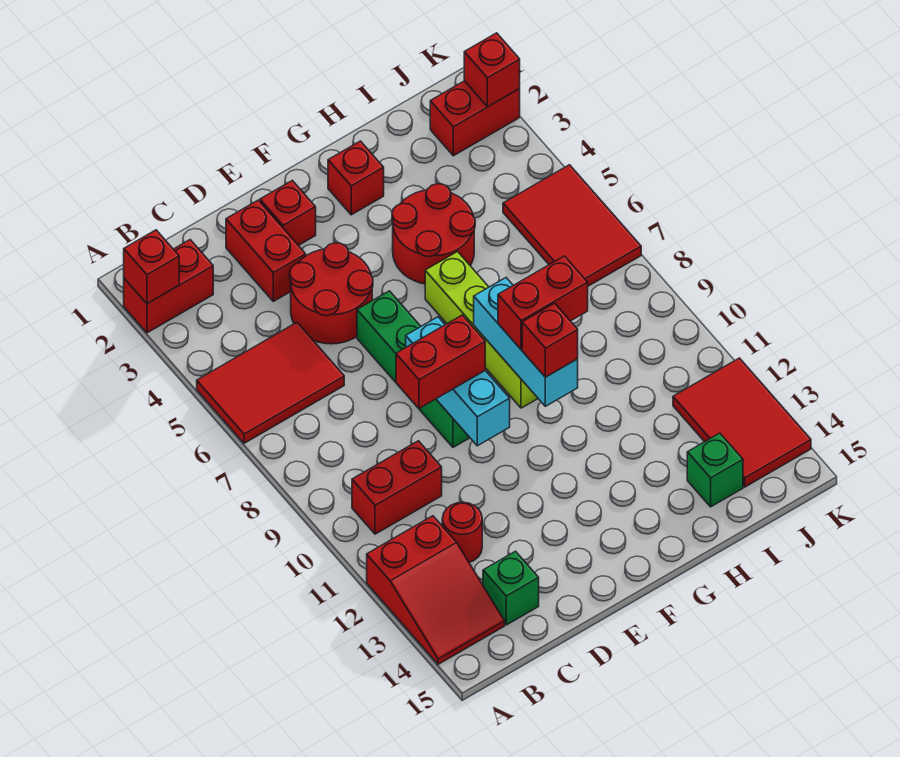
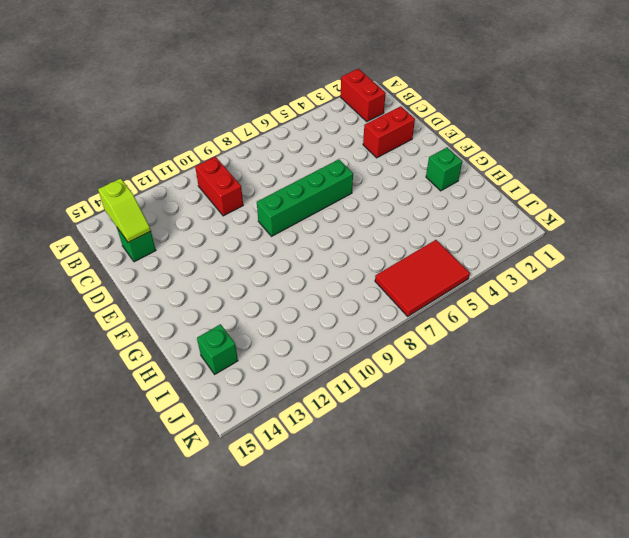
lime slope B14:C14 level 2 top B -> none
green brick G2 level 1 -> red brick G2 level 1
none -> red tile A5:C6 level 1
none -> red slope A12:B14 level 1 top 12
none -> red round brick C12 level 1

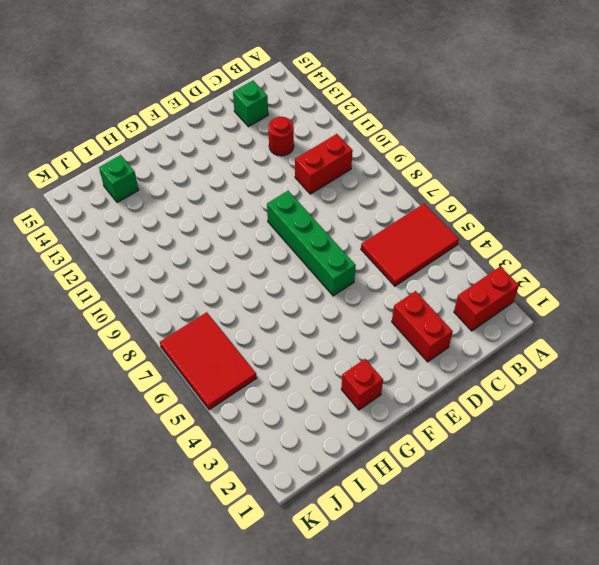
none -> red slope A12:B14 level 1 top 12
none -> red round brick D4:E5 level 1
none -> red brick E2 level 1

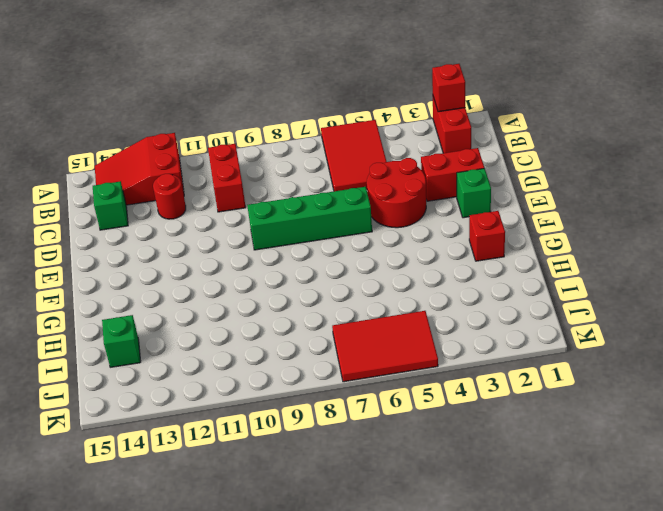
green brick E2 level 1 -> red brick E2 level 1
none -> red round brick G4:H5 level 1
none -> lime brick G6:G9 level 1
none -> red brick J2:K2 level 1

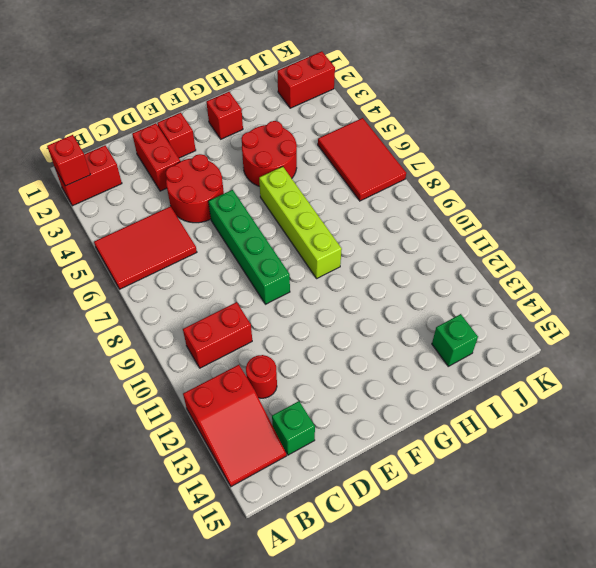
none -> red tile J12:K14 level 1
none -> cyan brick E8:E10 level 2
none -> cyan brick G8:G10 level 2

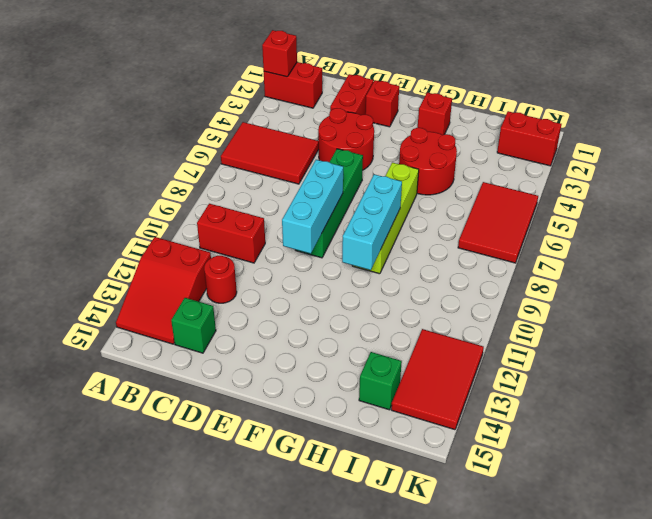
none -> red brick K2 level 2
none -> red brick D9:E9 level 3
none -> red brick G9:H9 level 3

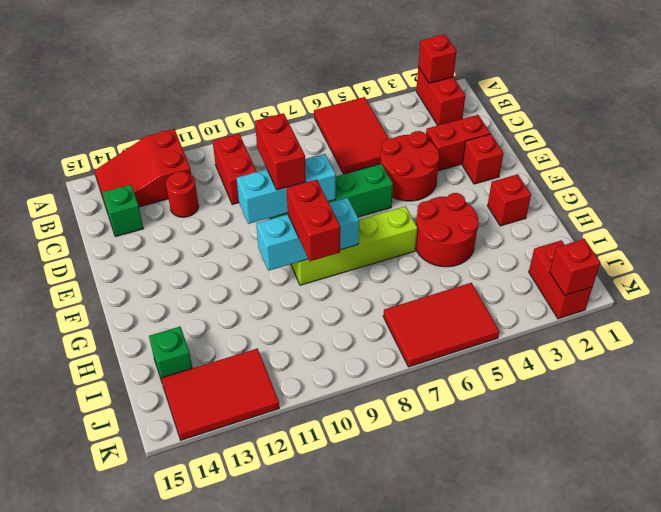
none -> red brick G10 level 3

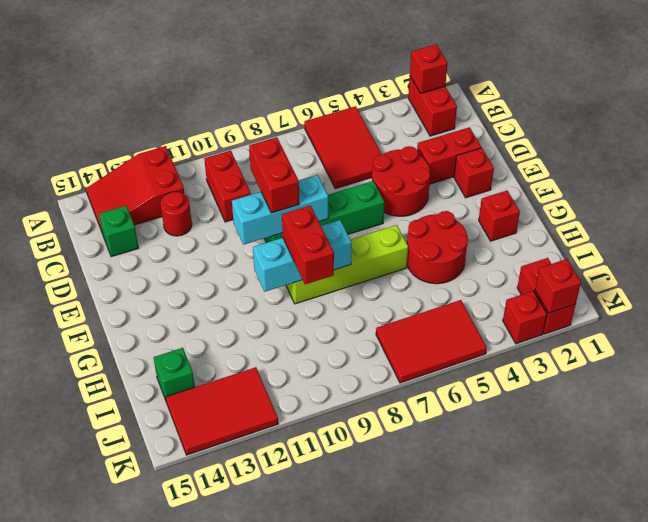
red brick K3 level 1 -> red brick G10 level 3

